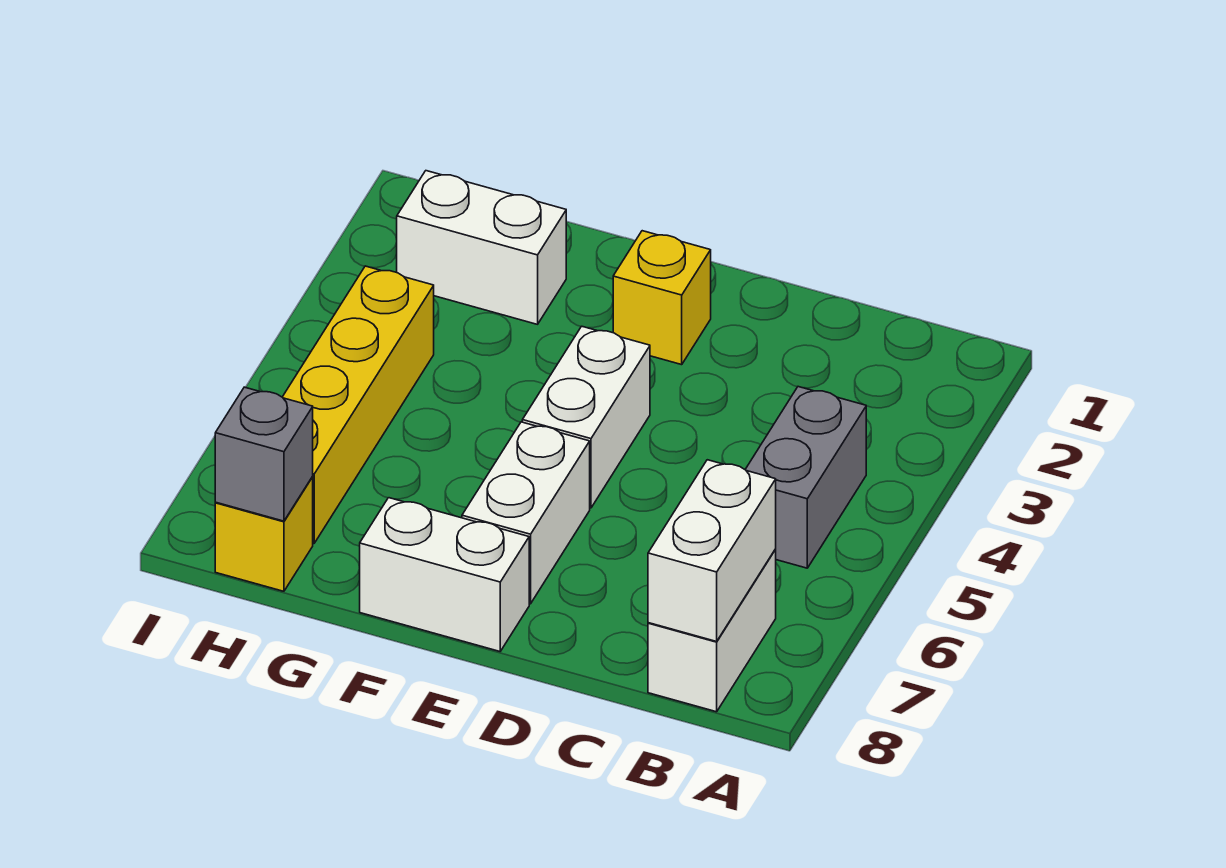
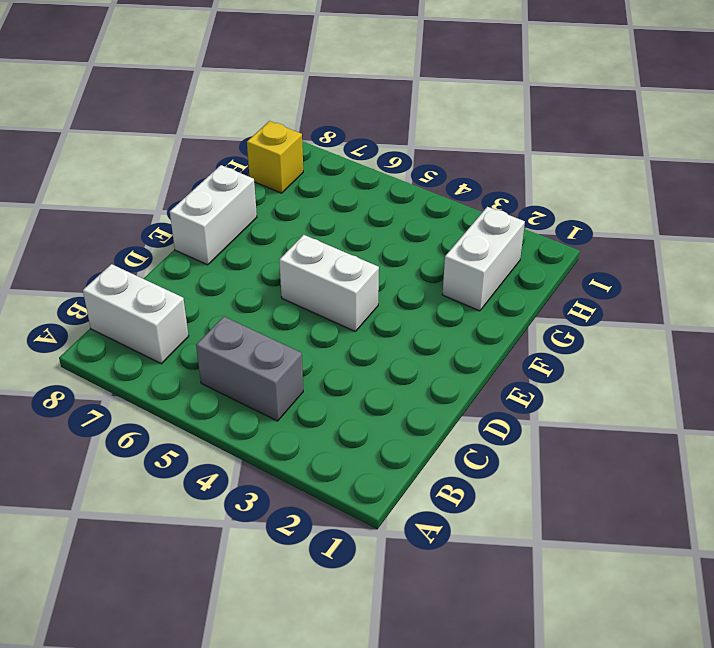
none -> yellow brick E2 level 1
none -> white brick E6:E7 level 1

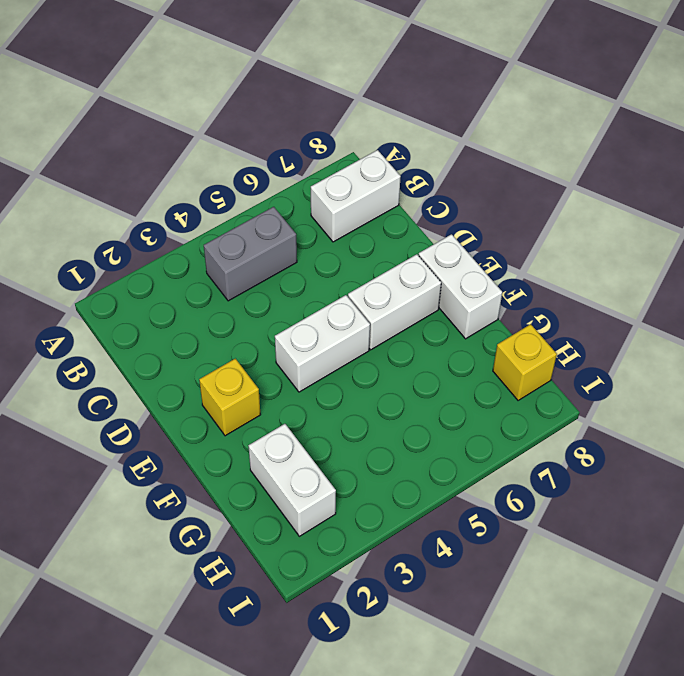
none -> yellow brick H4:H7 level 1
none -> white brick B7:B8 level 2

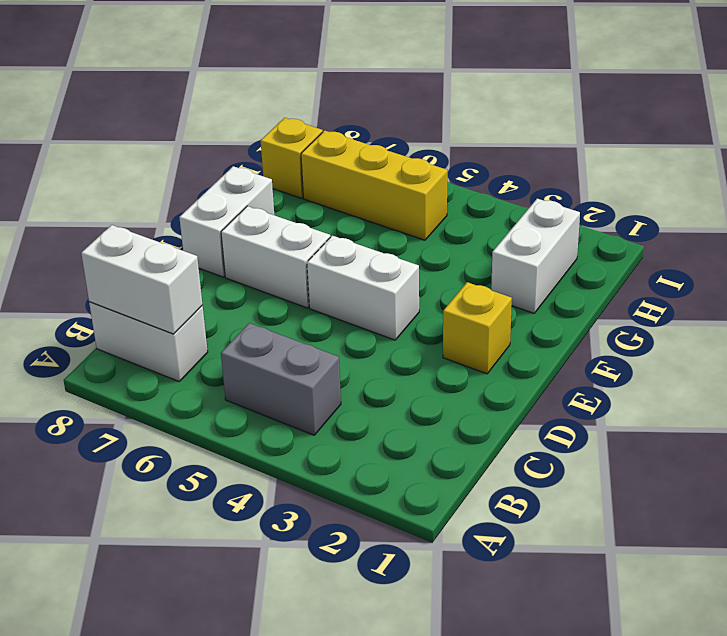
yellow brick H5:H7 level 1 -> yellow brick H4:H7 level 1
none -> grey brick H8 level 2

